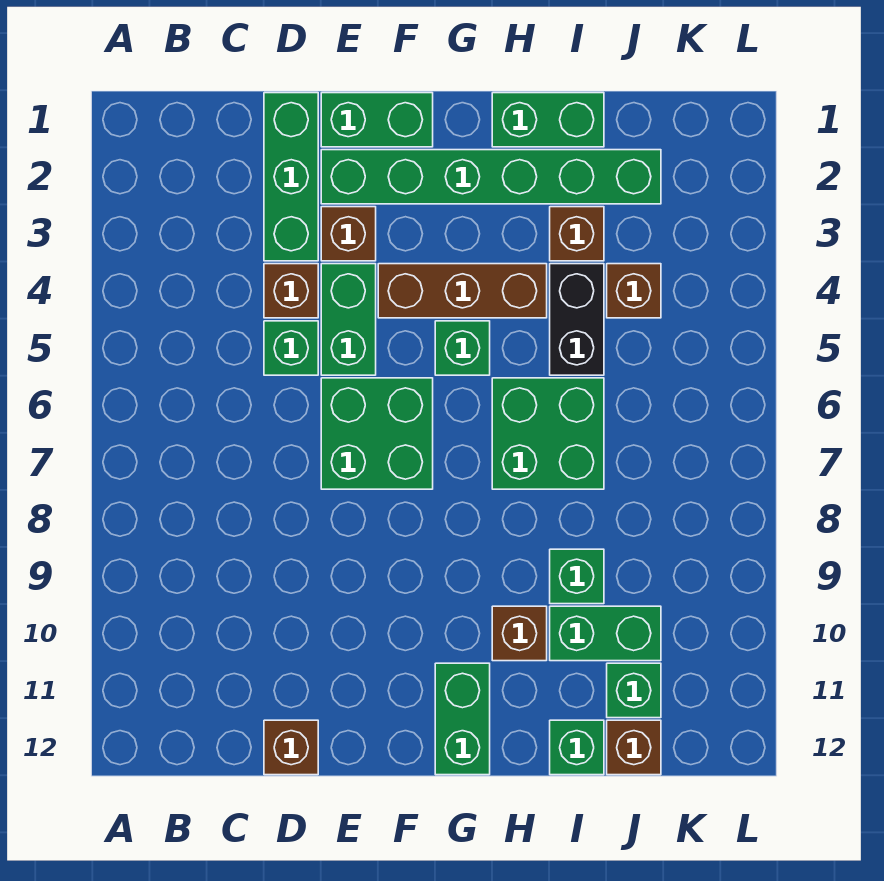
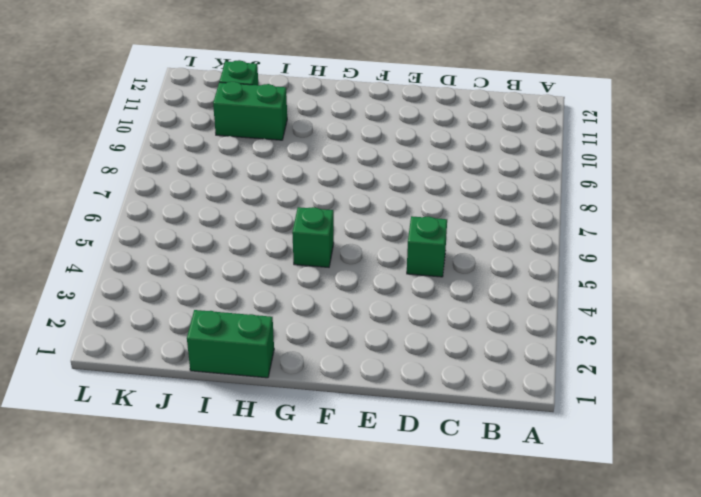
none -> green brick D1:D3 level 1
none -> brown brick D4 level 1
none -> brown brick D12 level 1

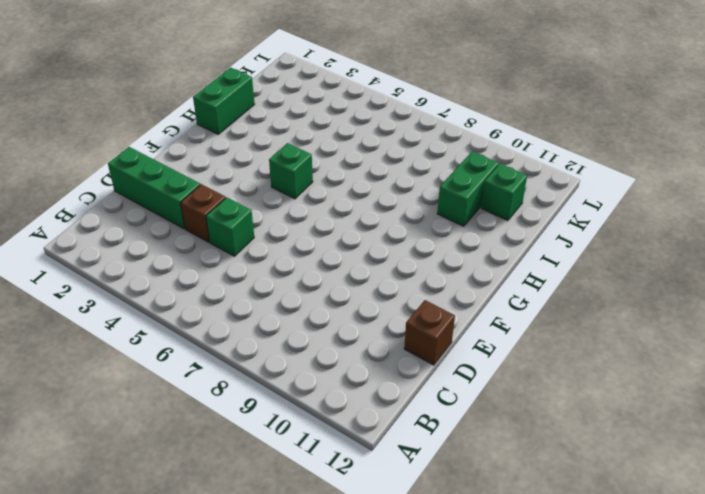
none -> green brick E1:F1 level 1
none -> green brick E2:J2 level 1
none -> brown brick E3 level 1

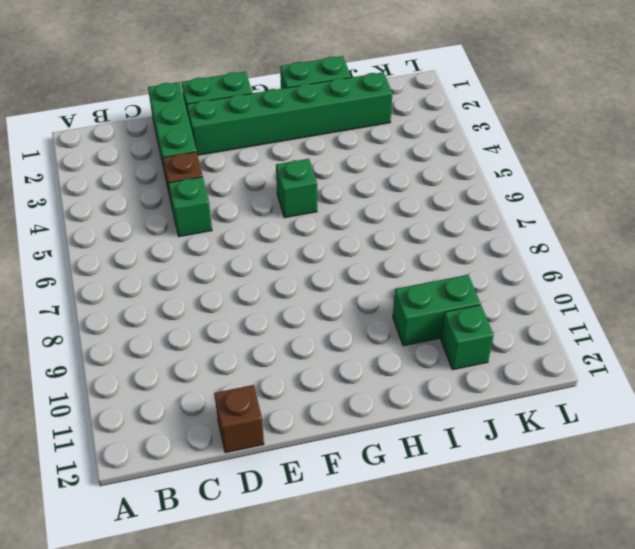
none -> brown brick E3 level 1
none -> green brick E4:E5 level 1
none -> green brick E6:F7 level 1

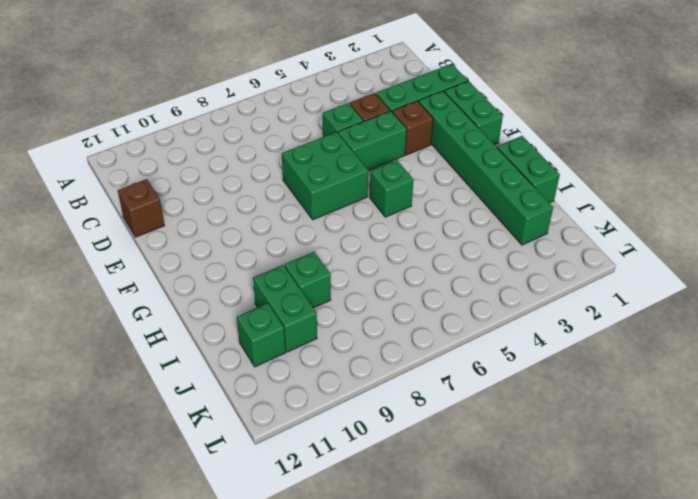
none -> brown brick F4:H4 level 1
none -> green brick G11:G12 level 1
none -> green brick H6:I7 level 1

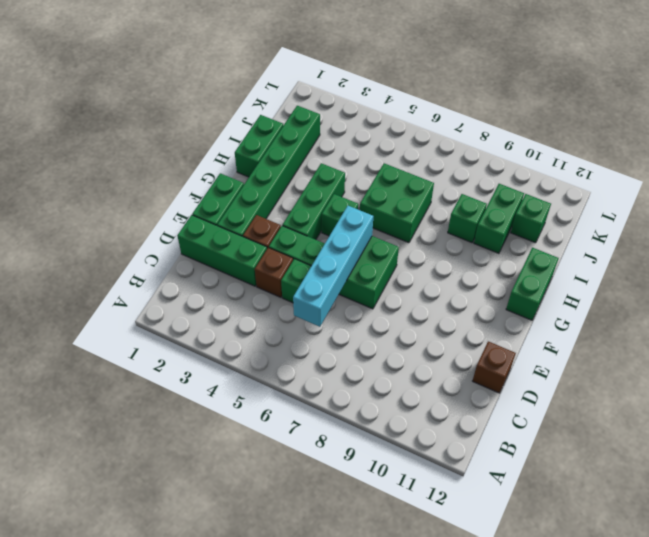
cyan brick C6:F6 level 2 -> none
green brick F4:H4 level 1 -> brown brick F4:H4 level 1
green brick G12:H12 level 1 -> green brick G11:G12 level 1
none -> brown brick H10 level 1
none -> brown brick I3 level 1
none -> black brick I4:I5 level 1

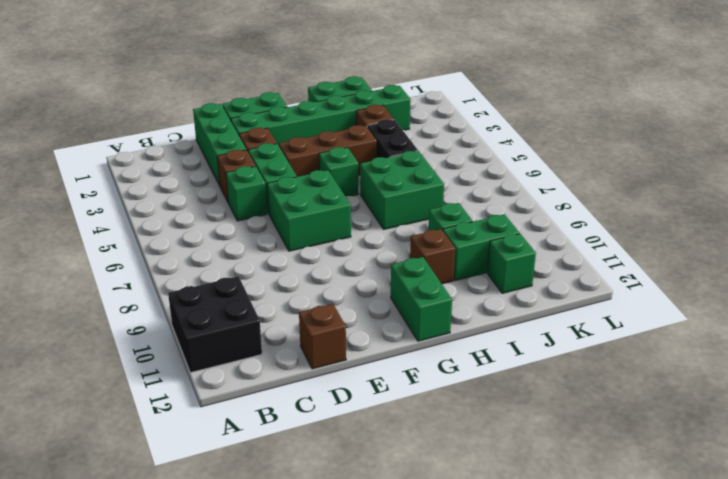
black brick A10:B11 level 1 -> none
none -> green brick I12 level 1
none -> brown brick J4 level 1
none -> brown brick J12 level 1

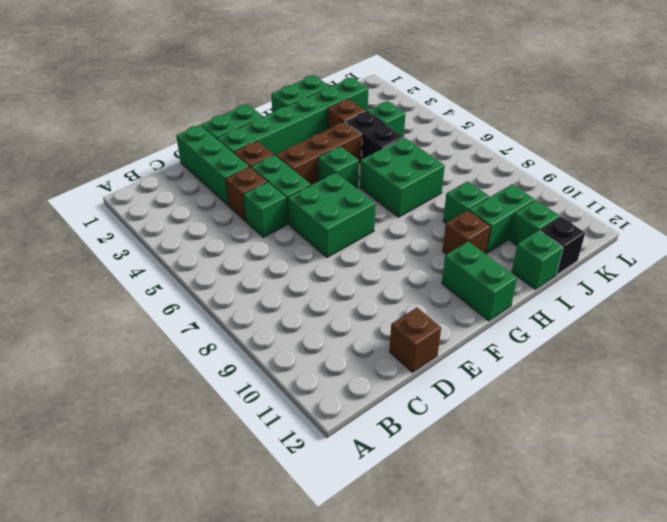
green brick J4 level 1 -> brown brick J4 level 1
black brick J12 level 1 -> brown brick J12 level 1

